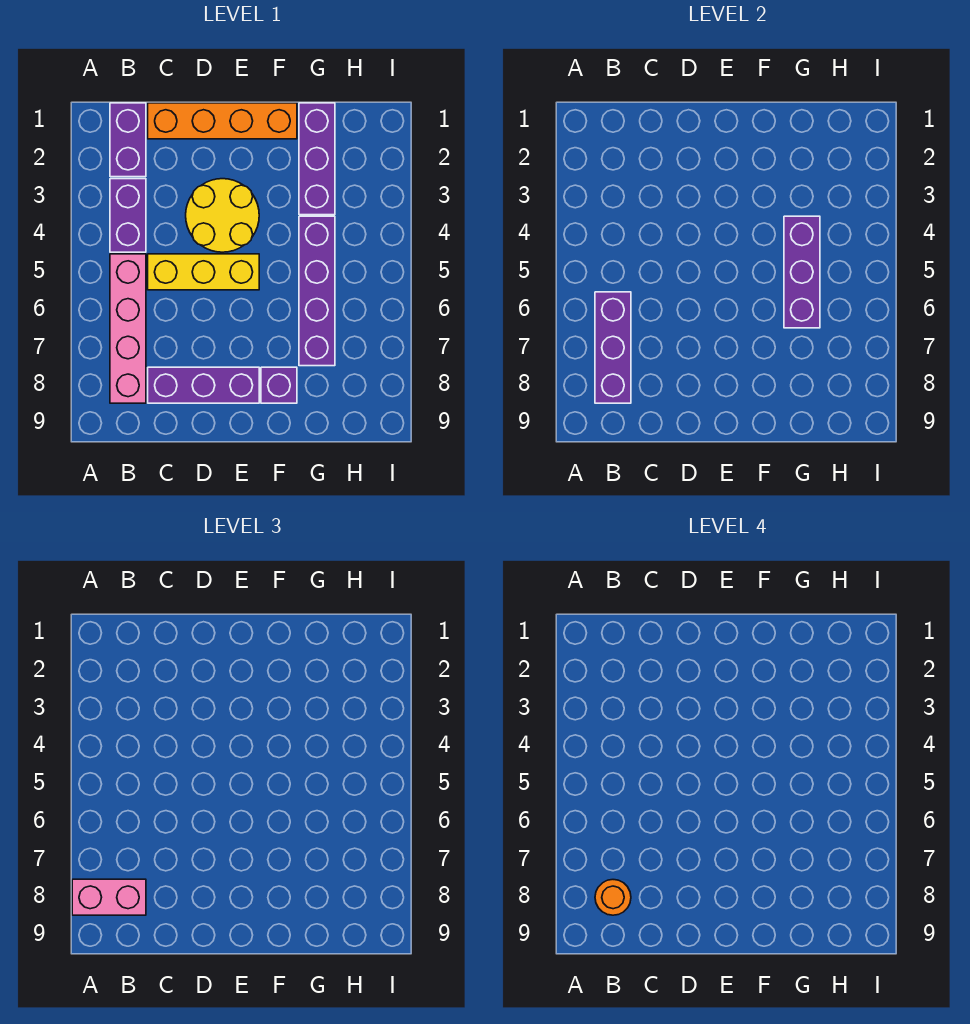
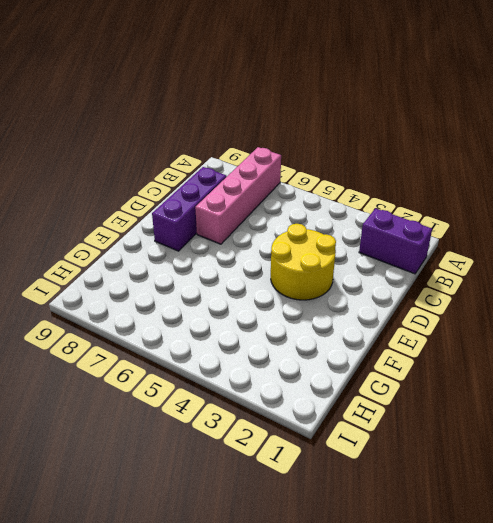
pink brick A7:D7 level 1 -> pink brick B5:B8 level 1
none -> purple brick B3:B4 level 1
none -> orange brick C1:F1 level 1
none -> yellow brick C5:E5 level 1

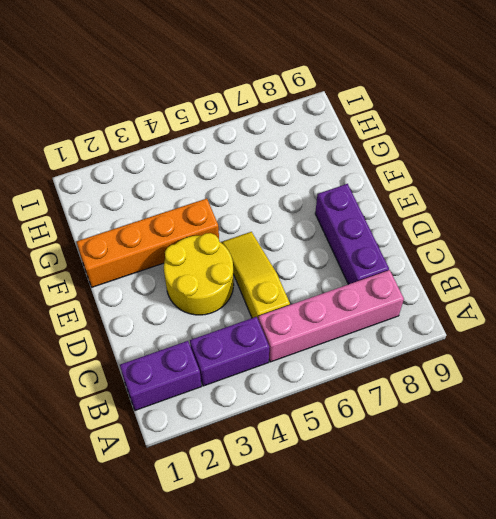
yellow slope C5:E5 level 1 top C -> yellow brick C5:E5 level 1
orange brick F1:F4 level 1 -> orange brick C1:F1 level 1
none -> purple brick F8 level 1
none -> purple brick G1:G3 level 1
none -> purple brick G4:G7 level 1

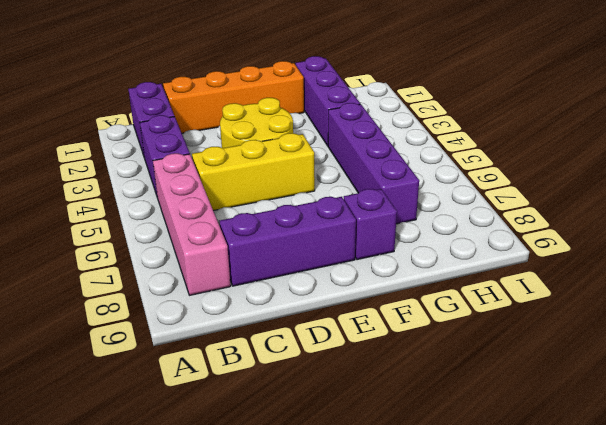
none -> purple brick B6:B8 level 2
none -> purple brick G4:G6 level 2
none -> pink brick A8:B8 level 3

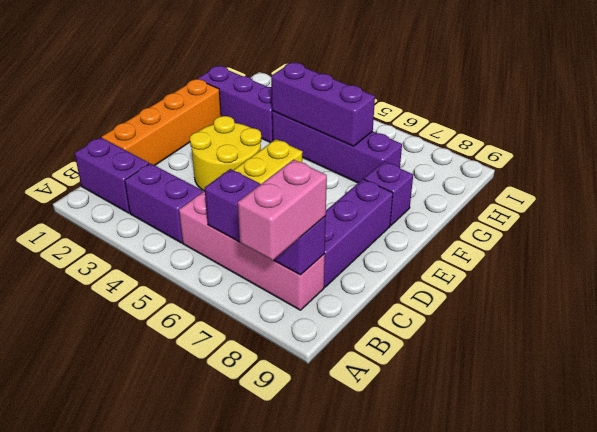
none -> orange round brick B8 level 4

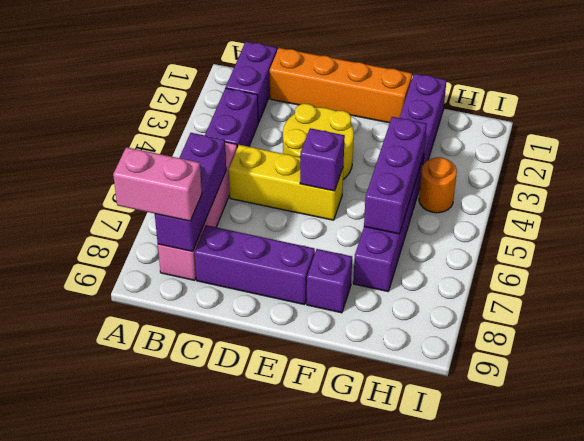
purple brick E5 level 2 -> none
orange round brick H4 level 1 -> orange round brick B8 level 4

